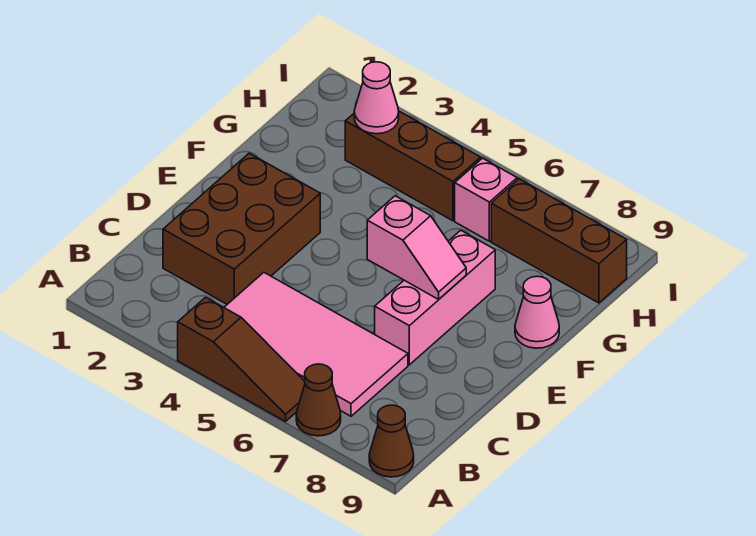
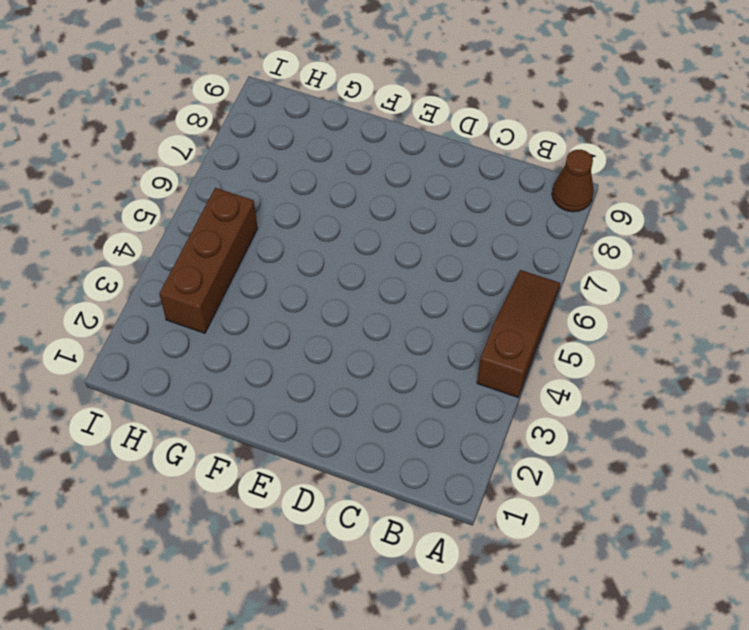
none -> brown cone A7 level 1
none -> pink tile B4:C7 level 1
none -> brown brick C2:E3 level 1

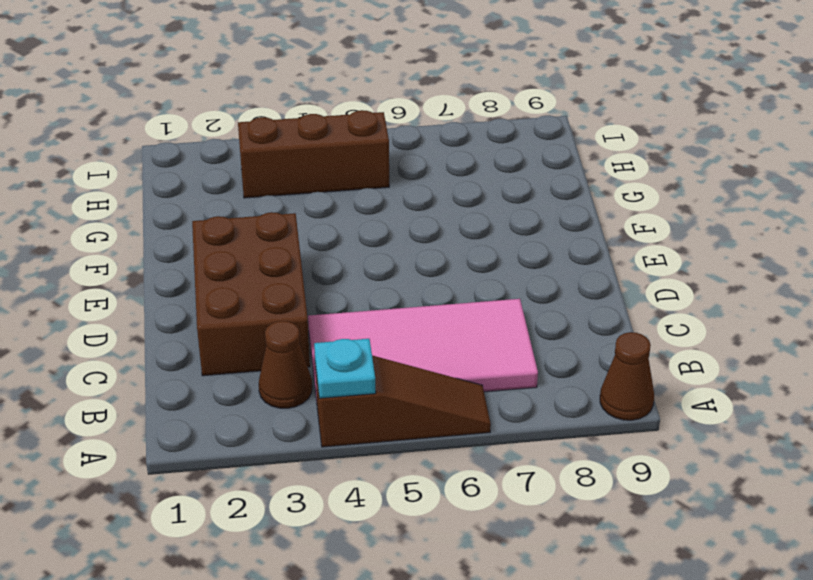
cyan plate A4 level 2 -> none
brown cone B3 level 1 -> brown cone A7 level 1
none -> pink brick D7:F7 level 1
none -> pink cone F9 level 1
none -> pink brick H6 level 1

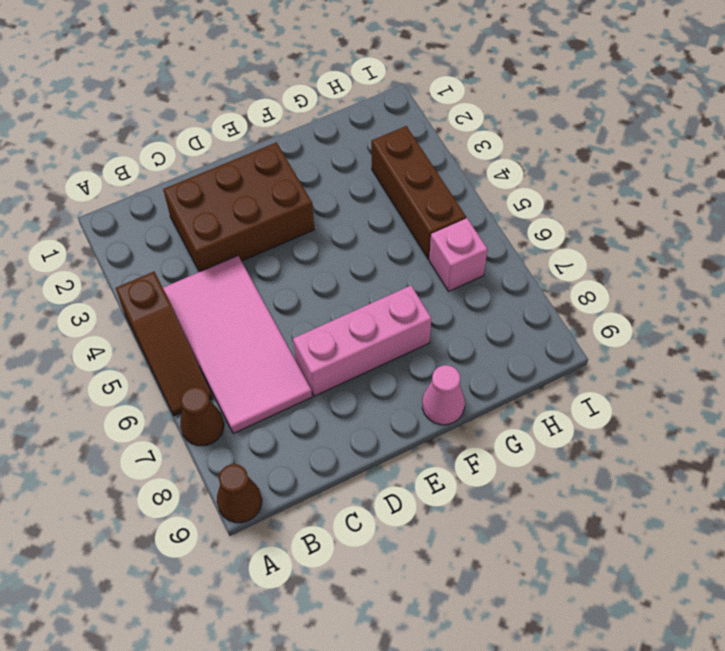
none -> brown brick H7:H9 level 1
none -> pink slope E6:E7 level 2 top 6
none -> pink cone H3 level 2

